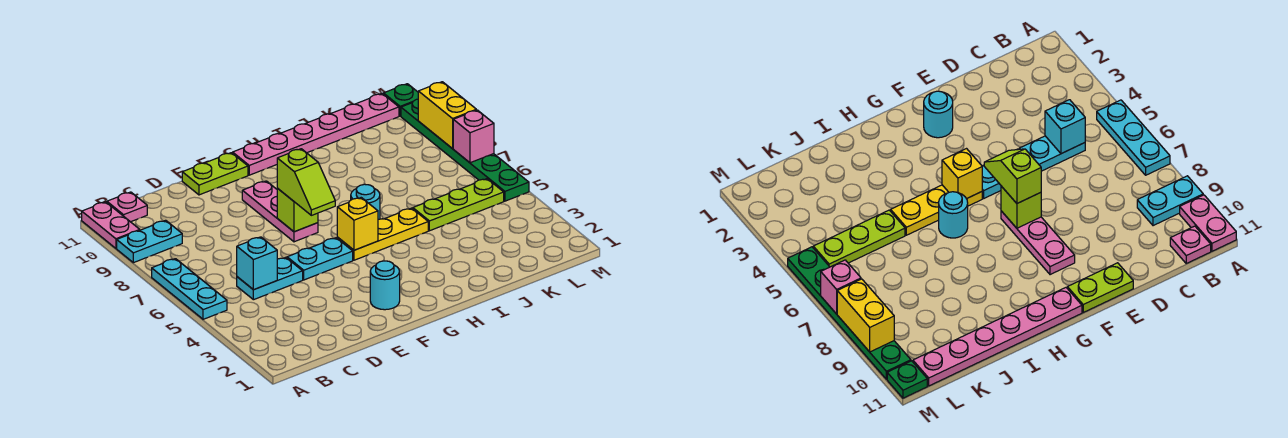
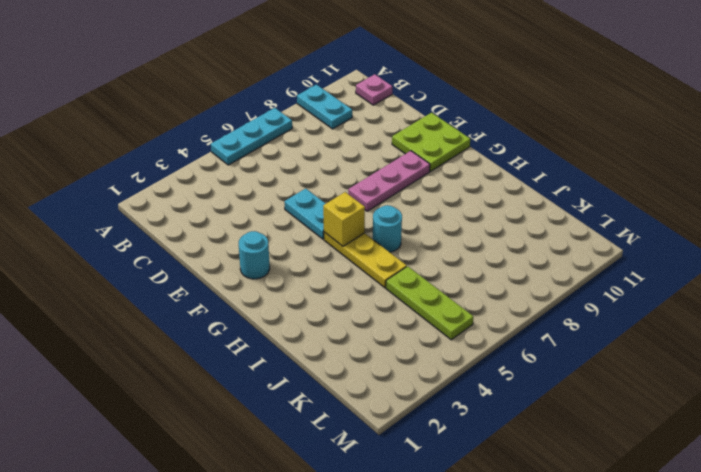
lime plate E10:F11 level 1 -> lime plate E11:F11 level 1
none -> pink plate A10:A11 level 1
none -> cyan plate C5:D5 level 1
none -> pink plate G11:L11 level 1

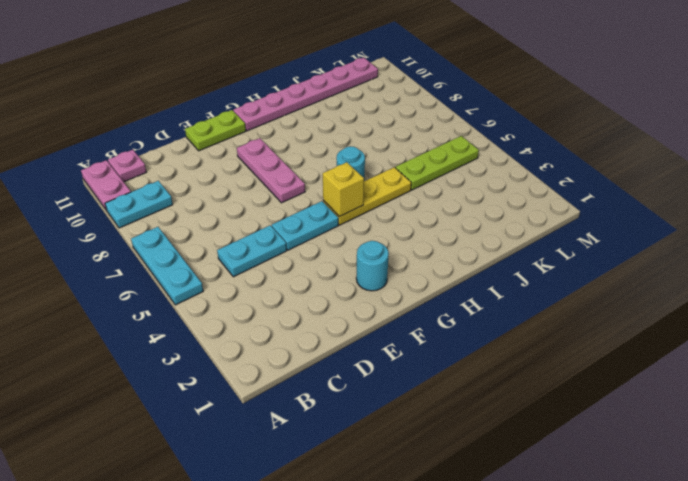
none -> green plate M5:M10 level 1
none -> green plate M11 level 1
none -> cyan brick C5 level 2

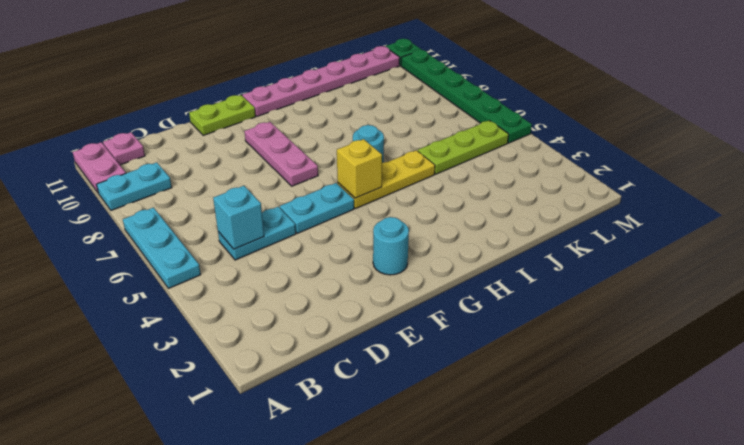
none -> lime brick F7 level 2
none -> pink brick M7 level 2
none -> yellow brick M8:M9 level 2

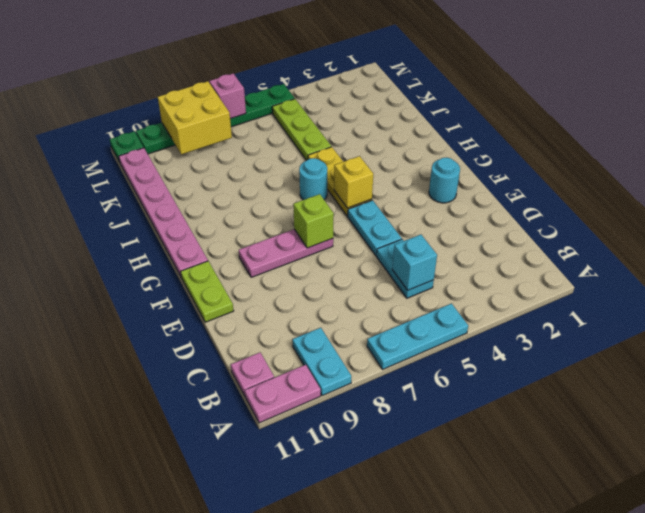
yellow brick L8:M9 level 2 -> yellow brick M8:M9 level 2
none -> lime slope F6:F7 level 3 top 7

